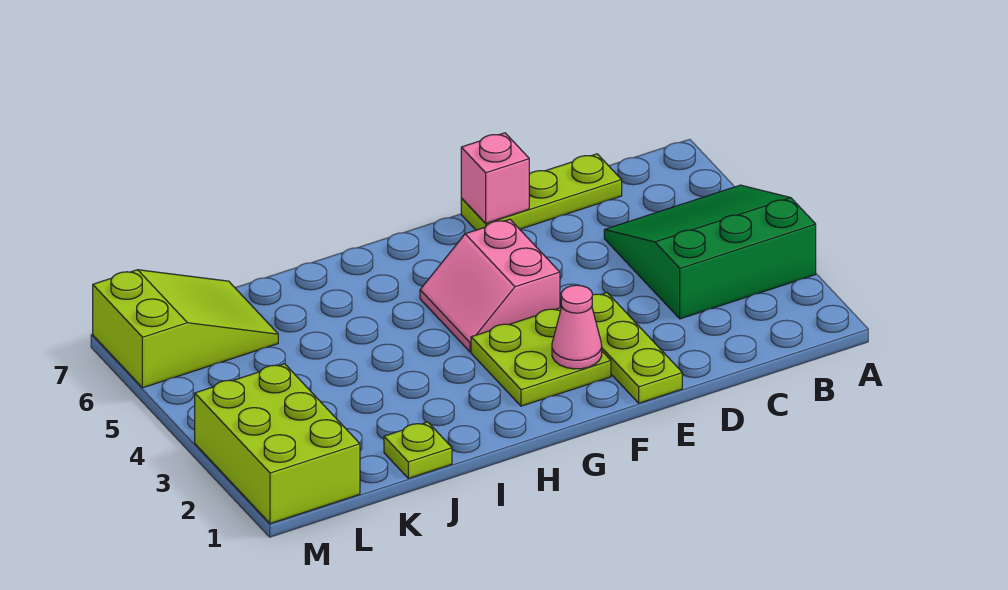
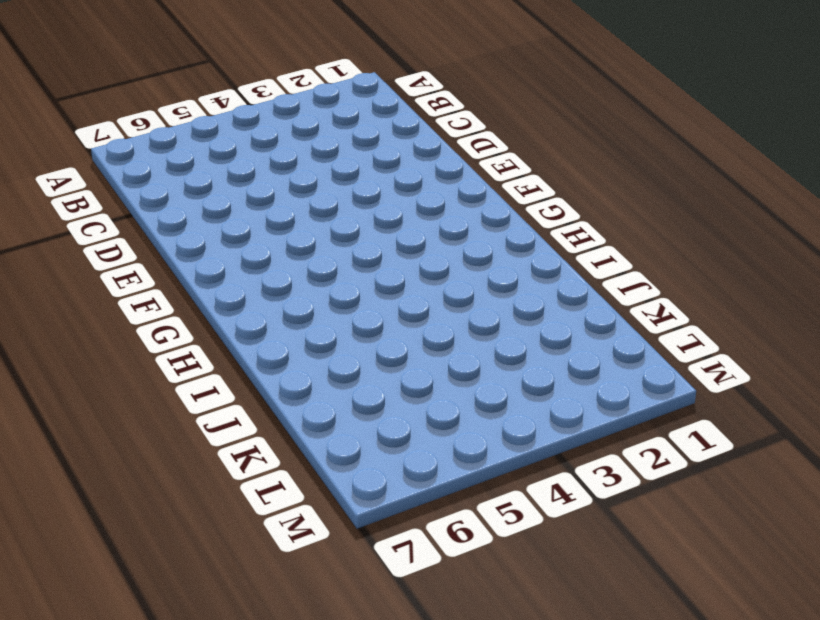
none -> green slope A3:C5 level 1 top 3
none -> lime plate C7:E7 level 1

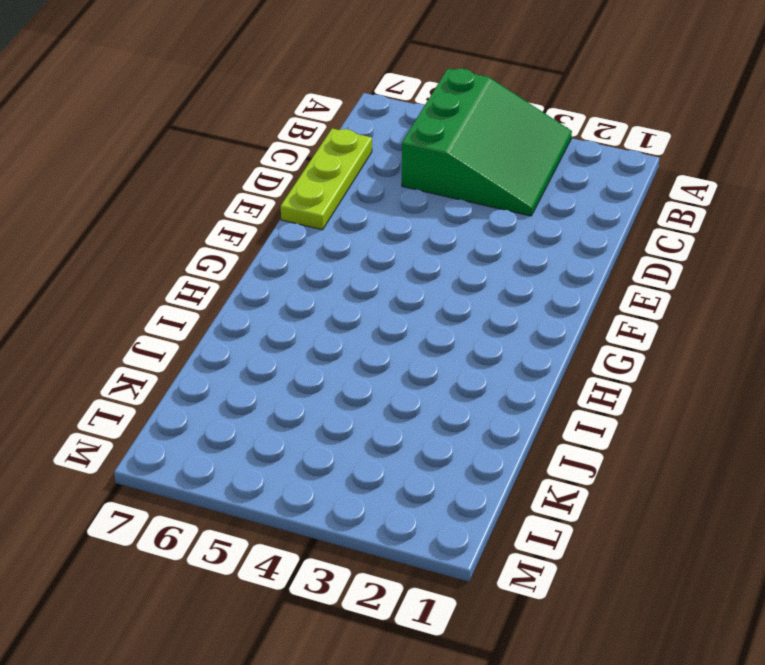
green slope A3:C5 level 1 top 5 -> green slope A3:C5 level 1 top 3
none -> lime plate E1:E3 level 1
none -> lime plate F2:G3 level 1

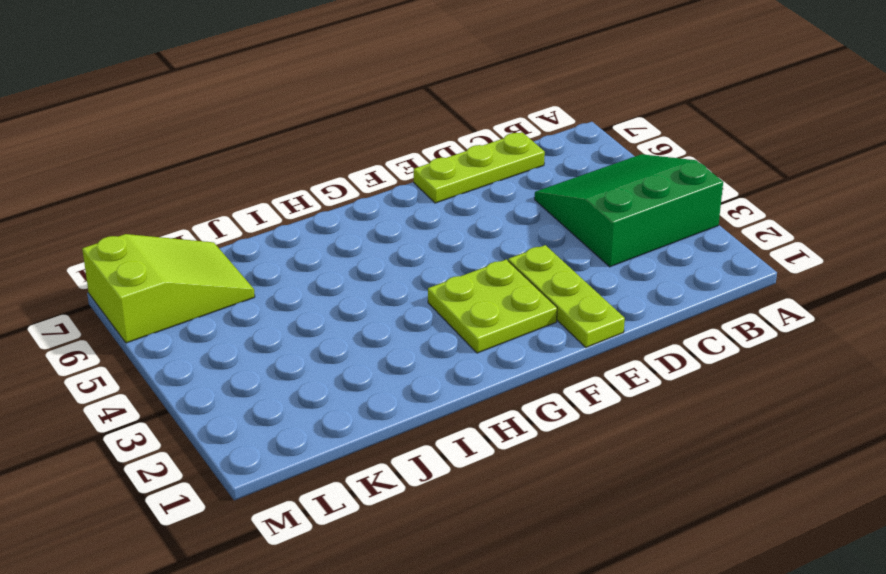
none -> pink slope F4:G5 level 1 top F
none -> lime plate J1 level 1

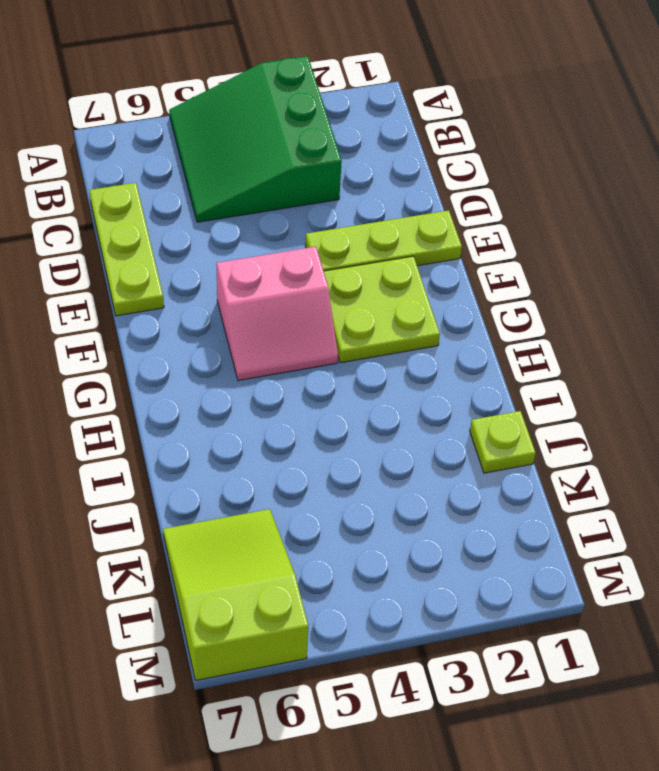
none -> lime brick L1:M3 level 1
none -> pink brick E7 level 2

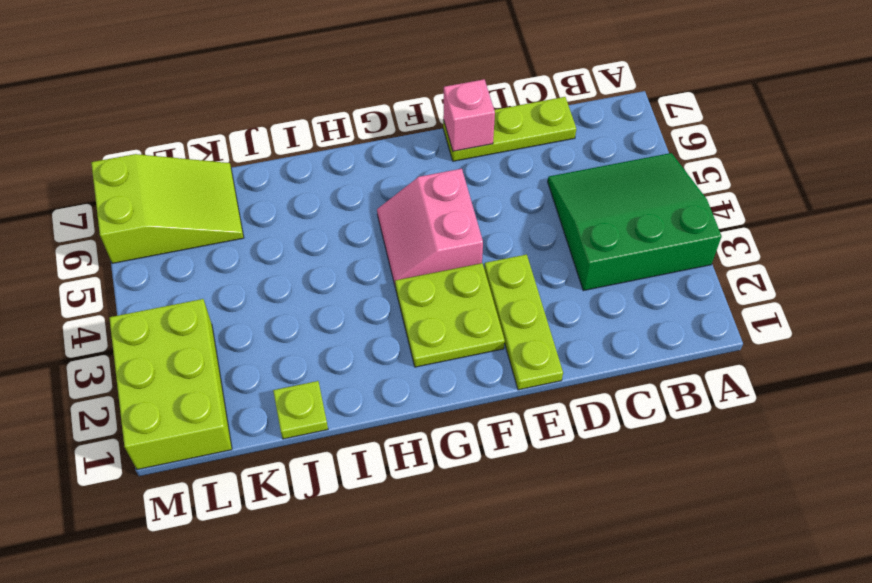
none -> pink cone F2 level 2

